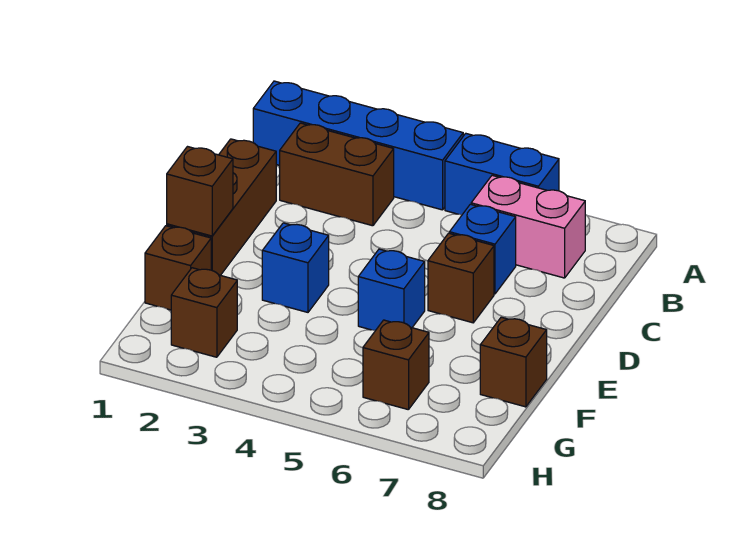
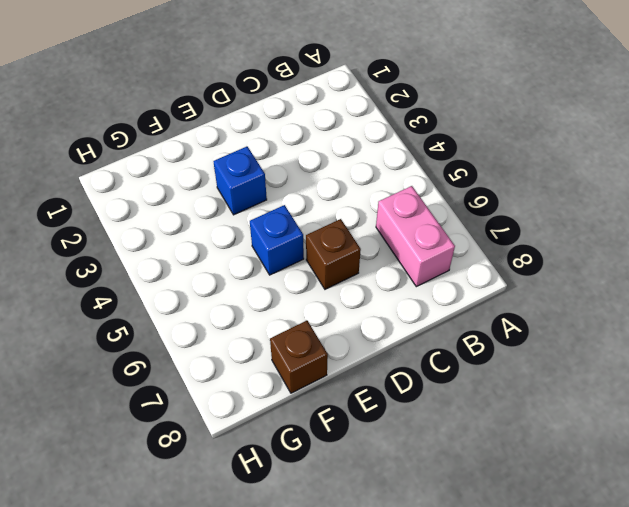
none -> blue brick A1:A4 level 1
none -> blue brick A5:A6 level 1
none -> brown brick B2:B3 level 1

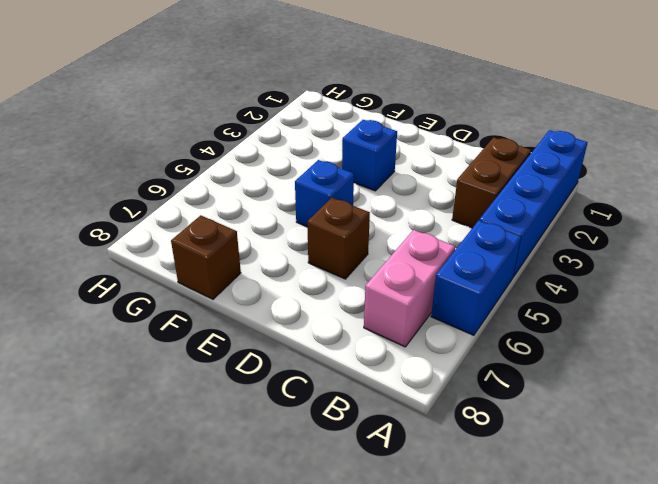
none -> brown brick C1:E1 level 1
none -> blue brick C6 level 1
none -> brown brick F1 level 1

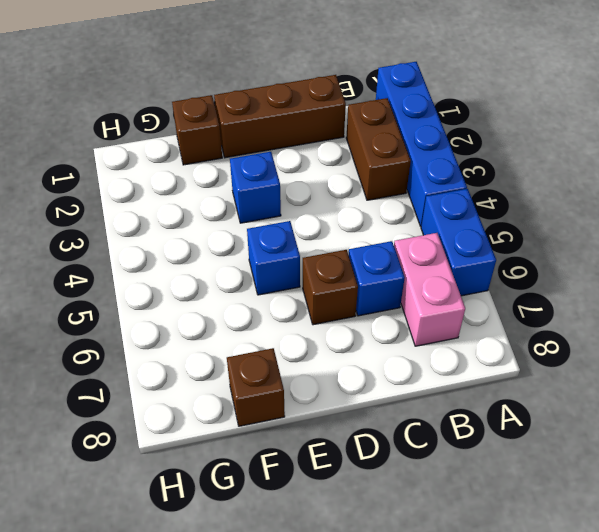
none -> brown brick G2 level 1
none -> brown brick G6 level 1
none -> brown brick E1 level 2

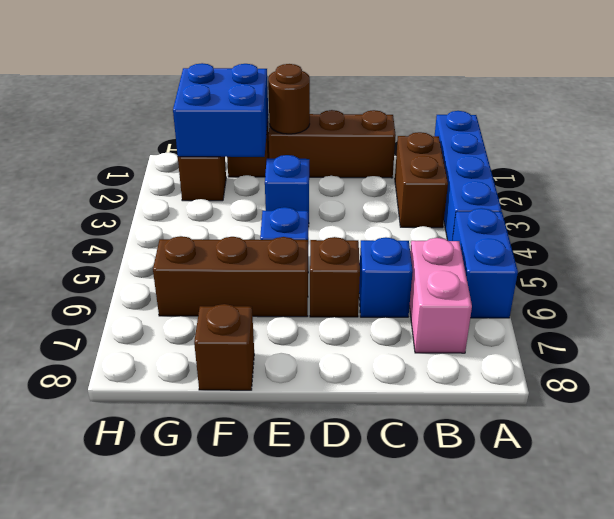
brown round brick E1 level 2 -> brown brick E1 level 2
brown brick E6:G6 level 1 -> brown brick G6 level 1
blue brick F1:G2 level 2 -> none

